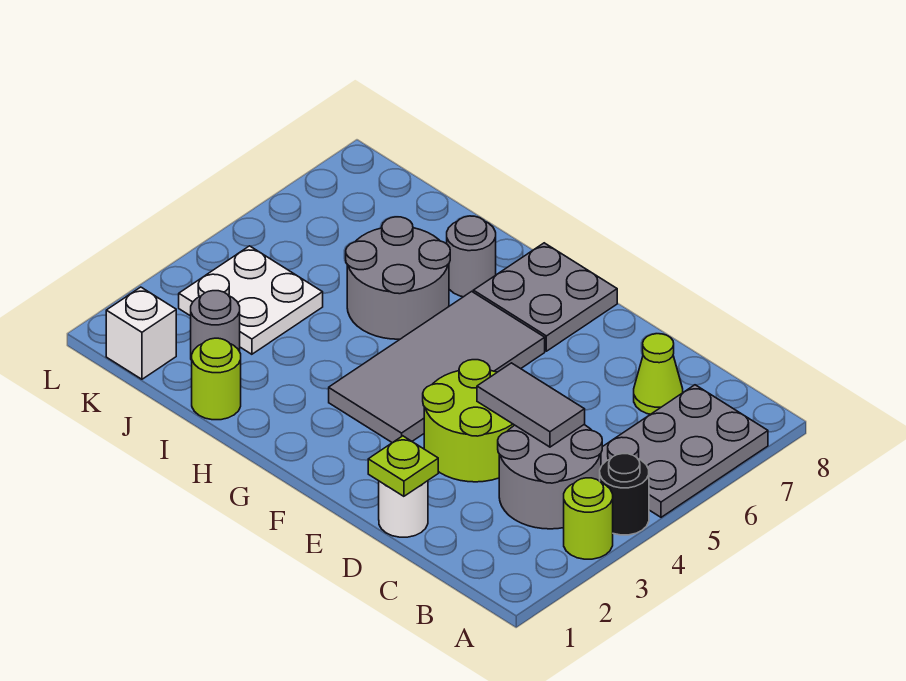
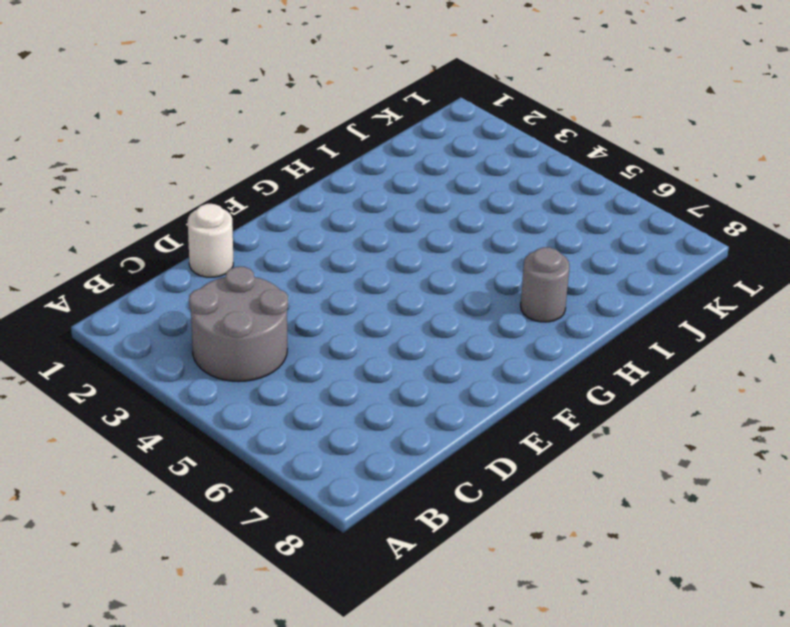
none -> lime round brick A3 level 1
none -> black round brick A4 level 1
none -> grey plate A5:B7 level 1

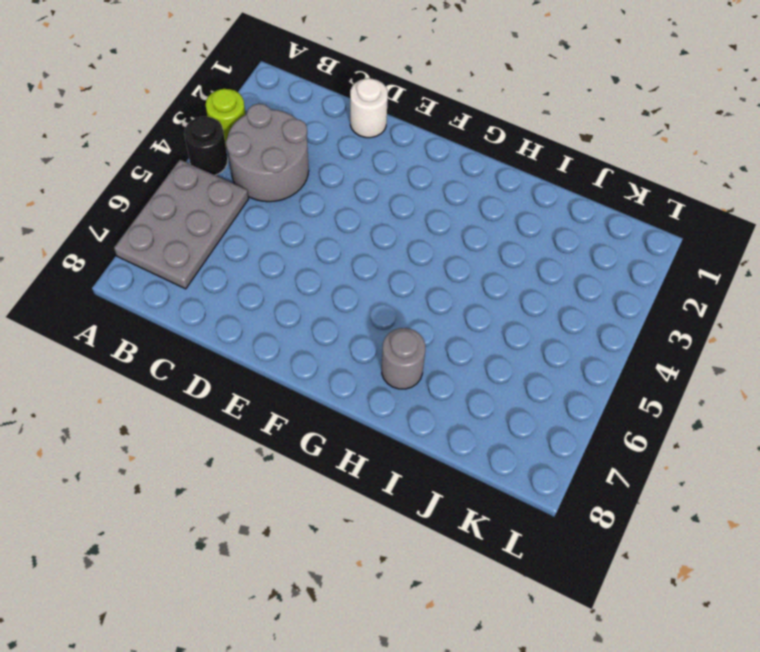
none -> lime cone C7 level 1
none -> lime round brick D3:E4 level 1
none -> grey tile F3:G6 level 1

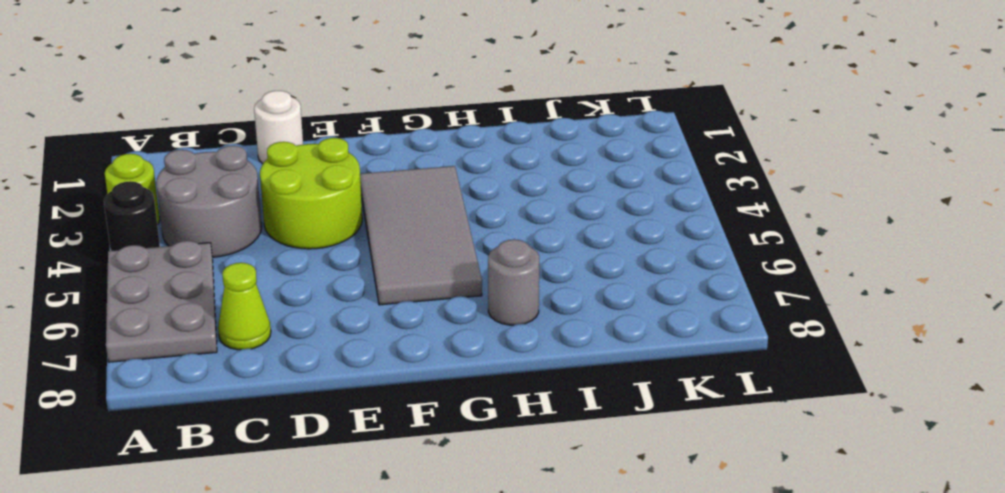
none -> grey plate F7:G8 level 1
none -> grey round brick H5:I6 level 1
none -> lime round brick I1 level 1

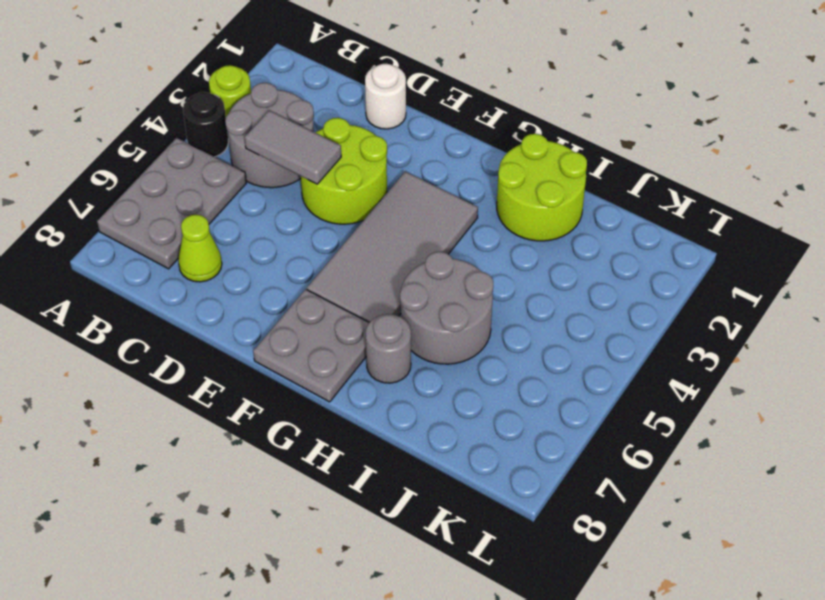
lime round brick H1:I2 level 1 -> lime round brick I1 level 1
none -> grey round brick J2 level 1
none -> white plate J3:K4 level 1
none -> white brick K1 level 1

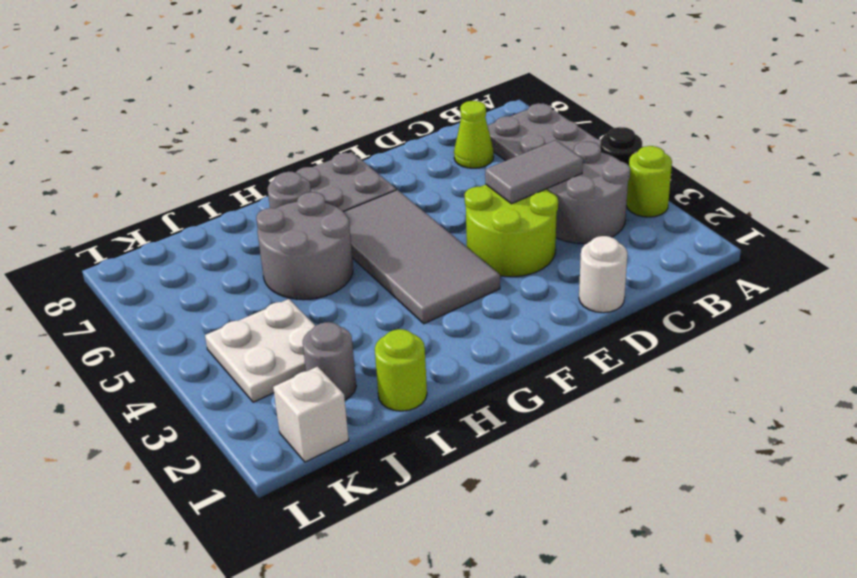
none -> lime plate D1 level 2

